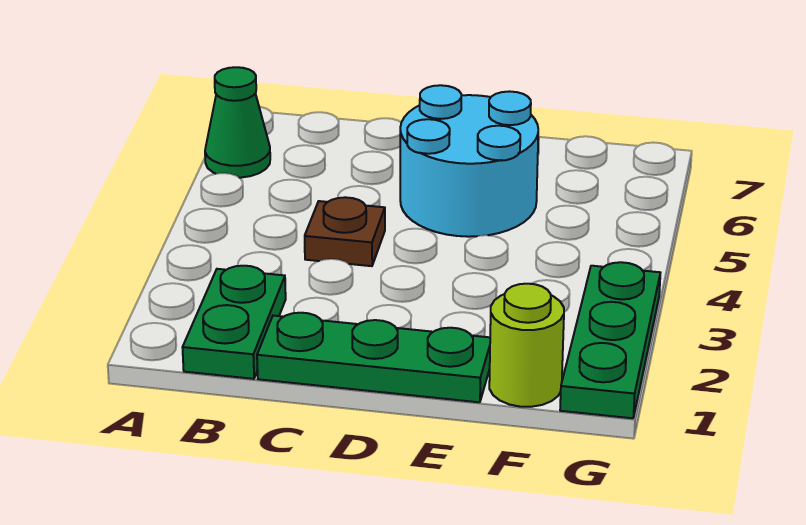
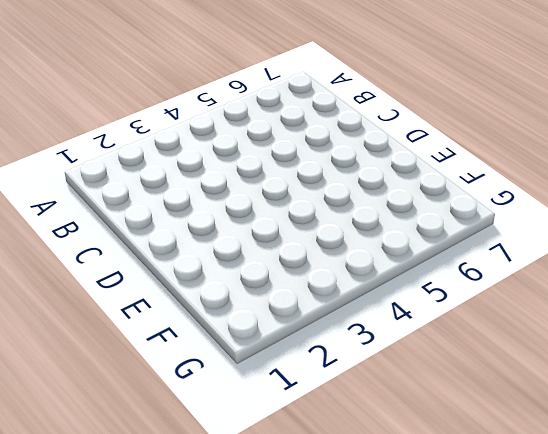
none -> green cone A6 level 1
none -> green plate B1:B2 level 1

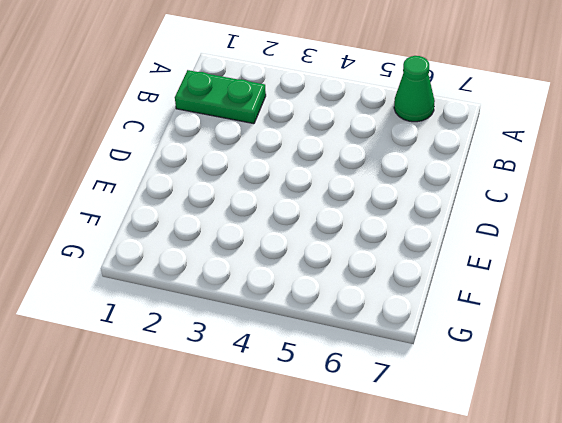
none -> green plate C1:E1 level 1
none -> brown plate C4 level 1

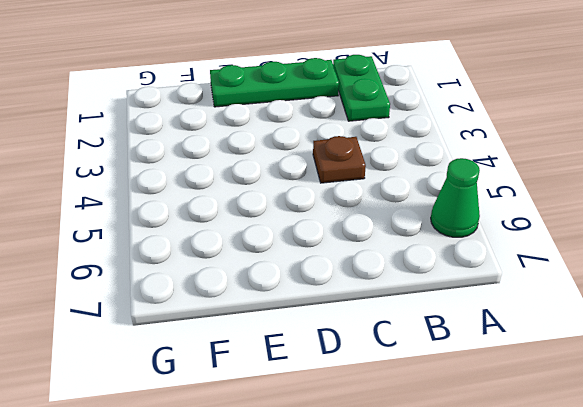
none -> cyan round brick D5:E6 level 1
none -> lime round brick F1 level 1

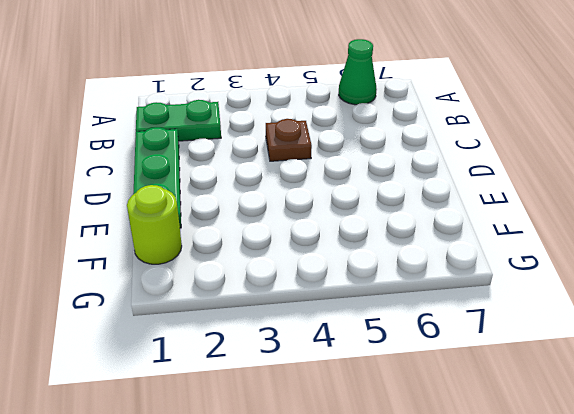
none -> cyan round brick D5:E6 level 1
none -> green plate G1:G3 level 1

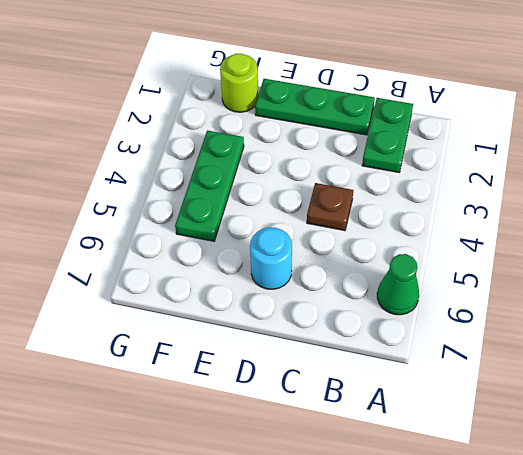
cyan round brick D6 level 1 -> cyan round brick D5:E6 level 1
green plate F3:F5 level 1 -> green plate G1:G3 level 1

